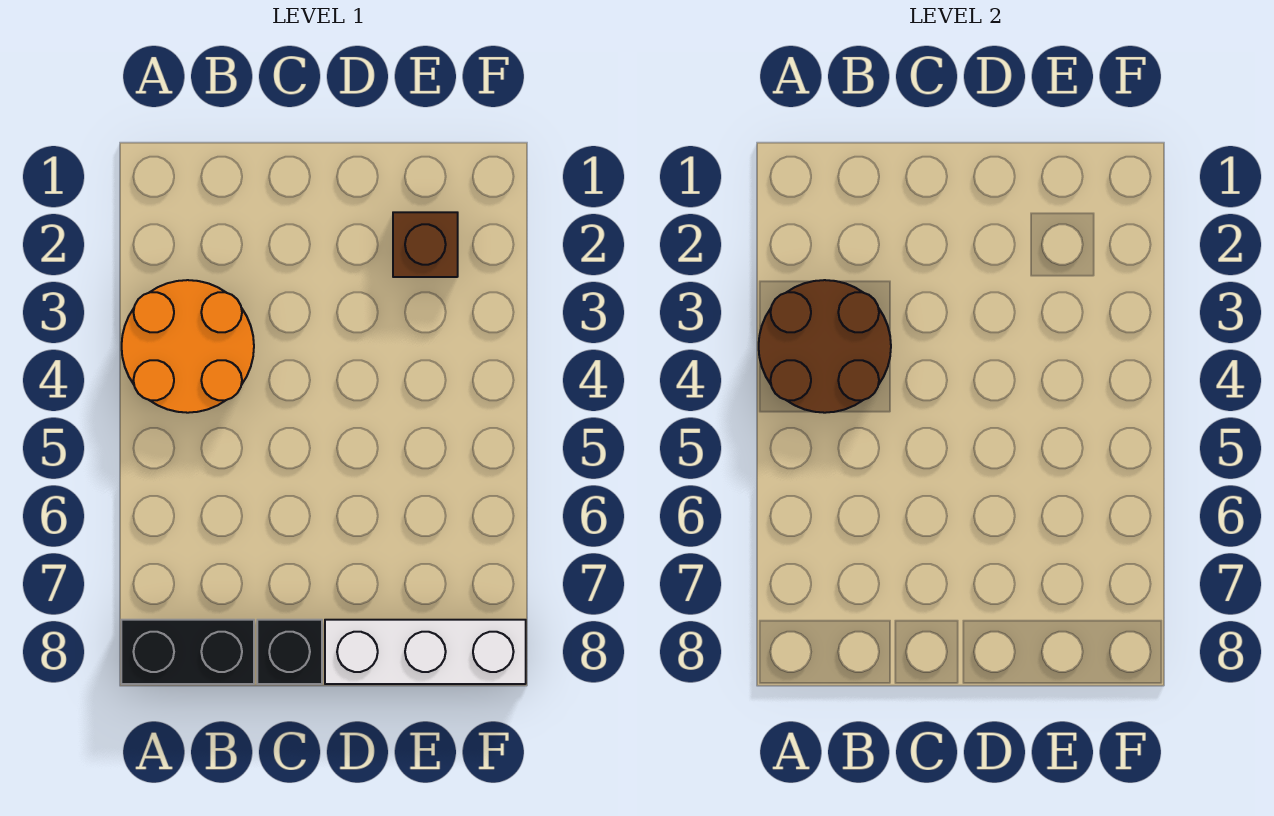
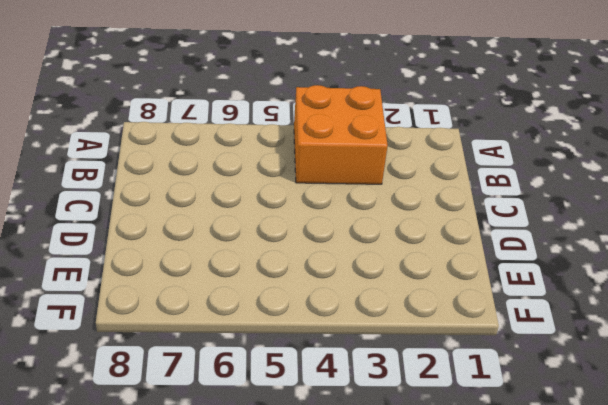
orange brick A3:B4 level 1 -> orange round brick A3:B4 level 1
none -> black brick A8:B8 level 1
none -> black brick C8 level 1

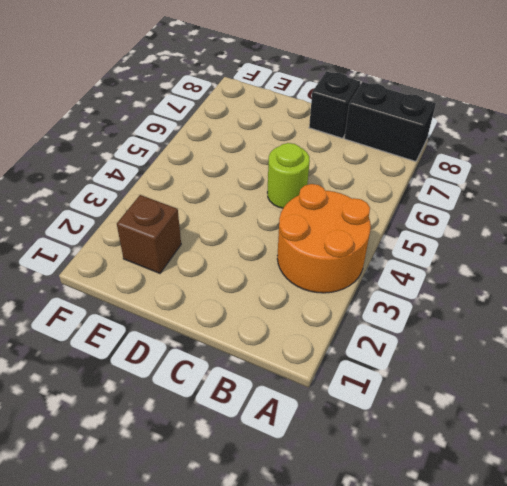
lime round brick C5 level 1 -> none
none -> white brick D8:F8 level 1
none -> brown round brick A3:B4 level 2

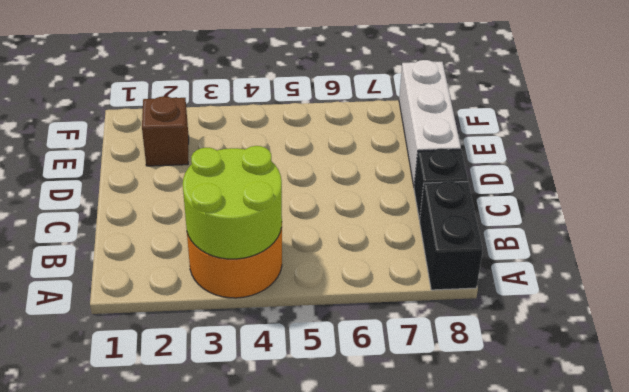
lime round brick A3:B4 level 2 -> brown round brick A3:B4 level 2

